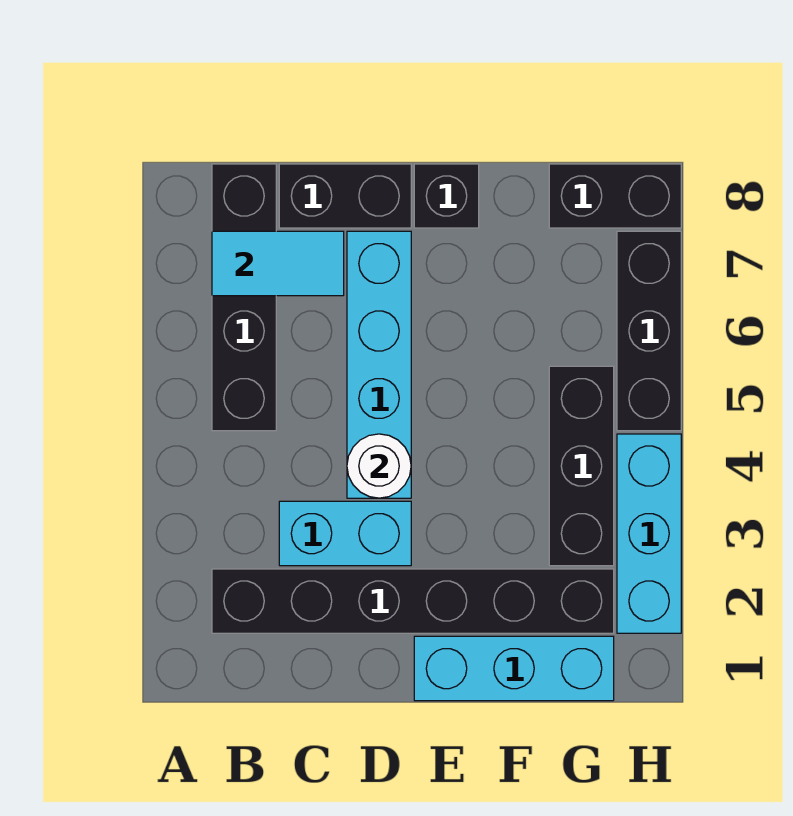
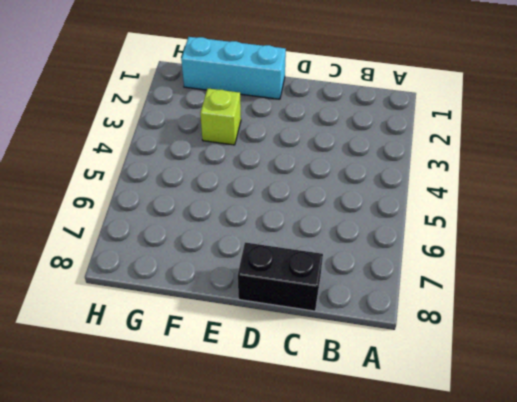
lime brick F3 level 1 -> none
none -> black brick B2:G2 level 1
none -> black brick B5:B8 level 1
none -> cyan brick C3:D3 level 1

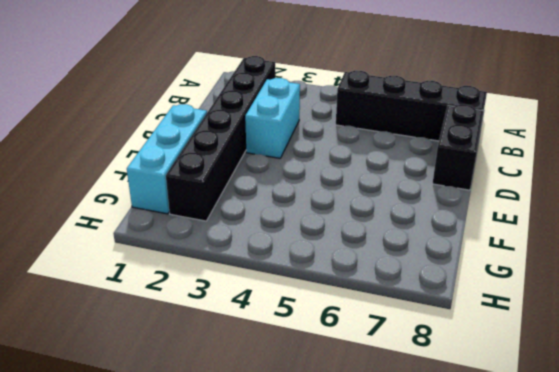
none -> cyan brick D4:D7 level 1
none -> black brick E8 level 1
none -> black brick G3:G5 level 1

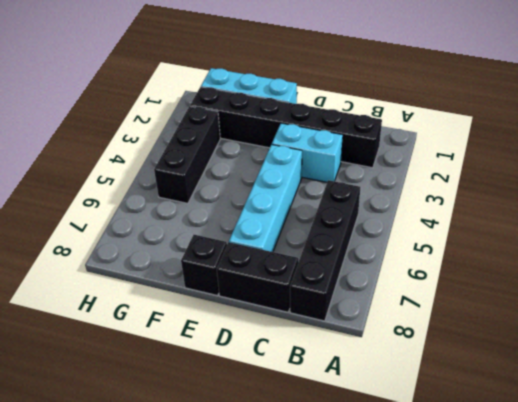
none -> black brick G8:H8 level 1
none -> cyan brick H2:H4 level 1
none -> black brick H5:H7 level 1

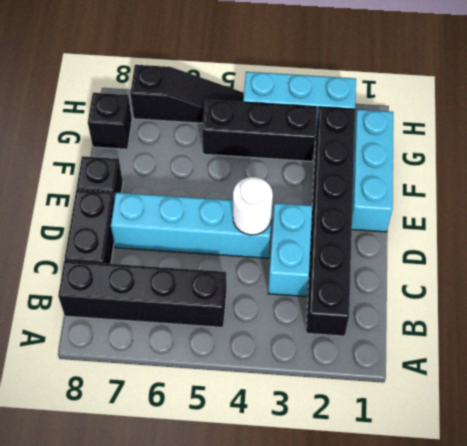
black brick G8 level 1 -> black brick G8:H8 level 1
black slope H5:H7 level 1 top 7 -> black brick H5:H7 level 1
none -> cyan tile B7:C7 level 2

